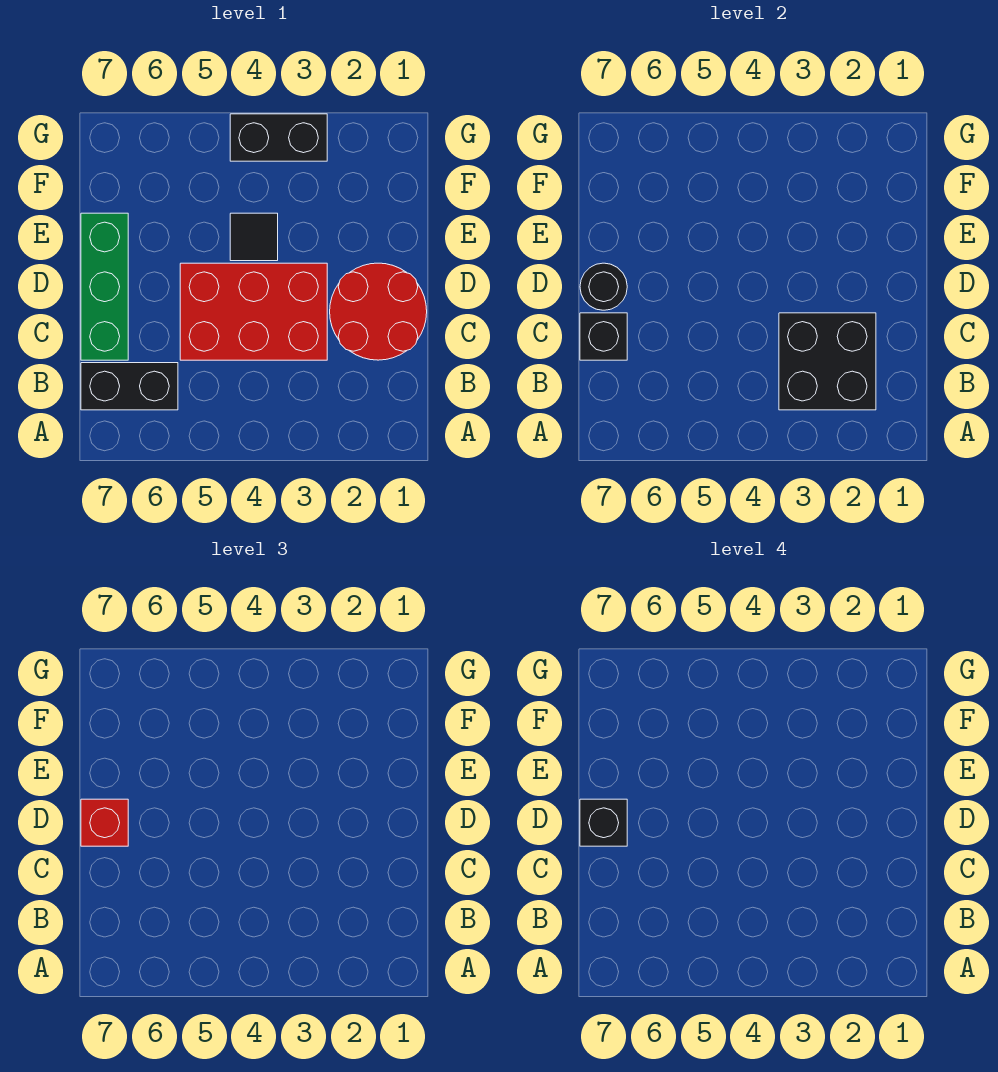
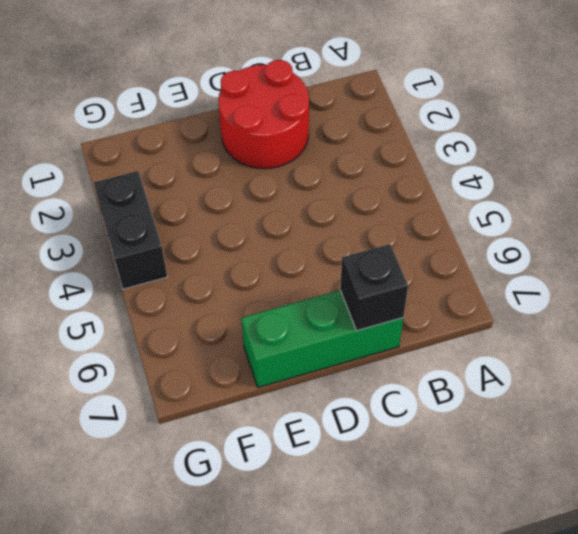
none -> black brick B6:B7 level 1
none -> red brick C3:D5 level 1

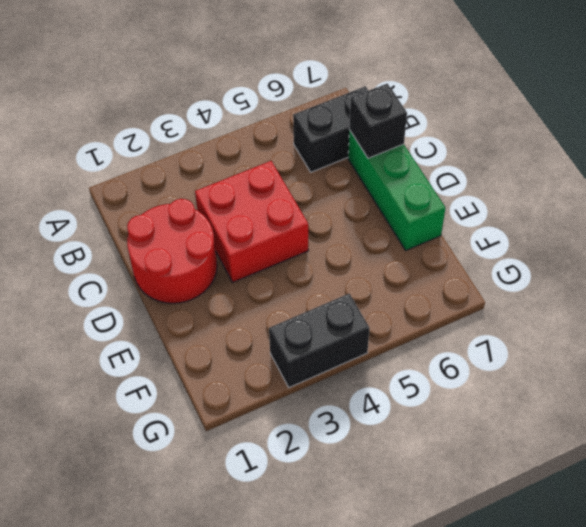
red brick C3:D4 level 1 -> red brick C3:D5 level 1
none -> black tile E4 level 1
none -> black brick B2:C3 level 2

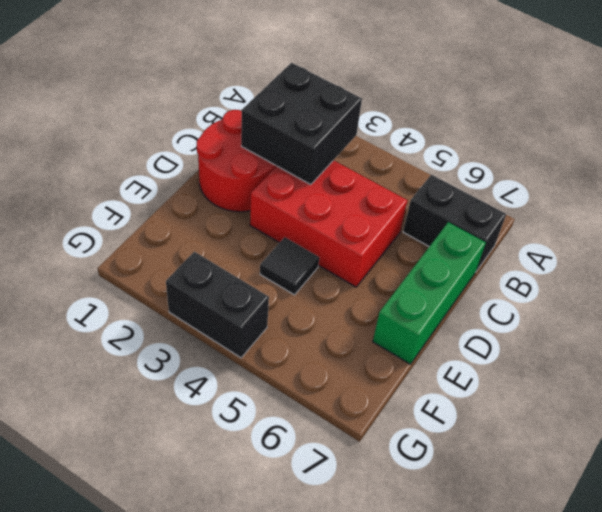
none -> black brick C7 level 2
none -> black round brick D7 level 2

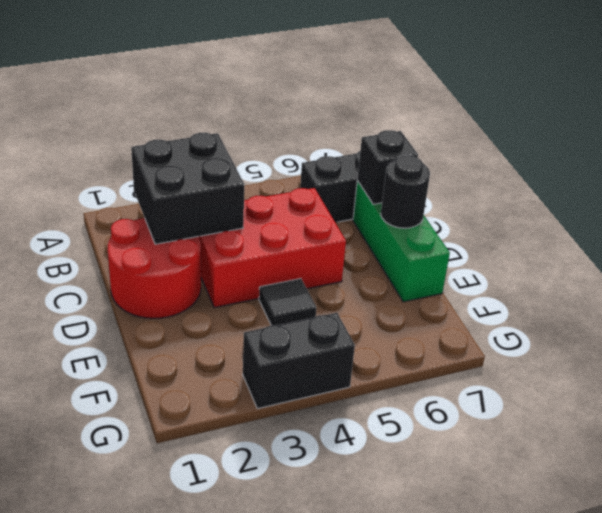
none -> red brick D7 level 3
none -> black brick D7 level 4

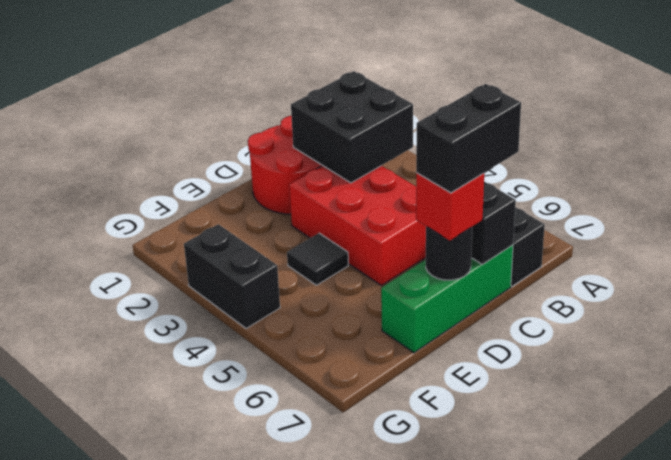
black brick C7:D7 level 4 -> black brick D7 level 4

